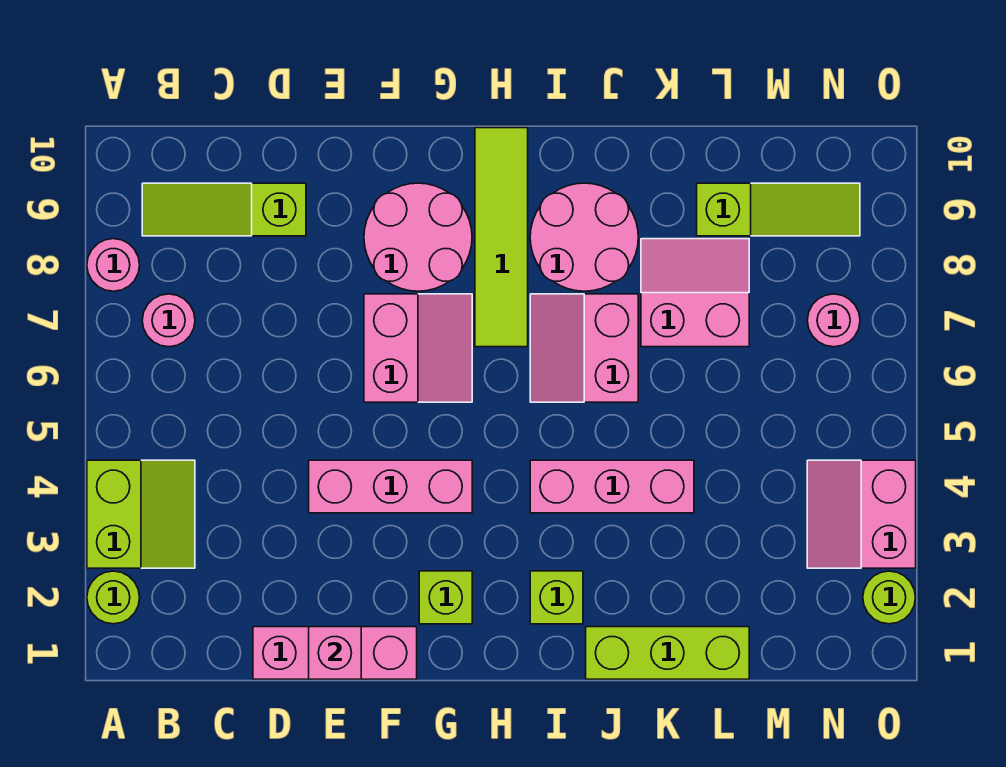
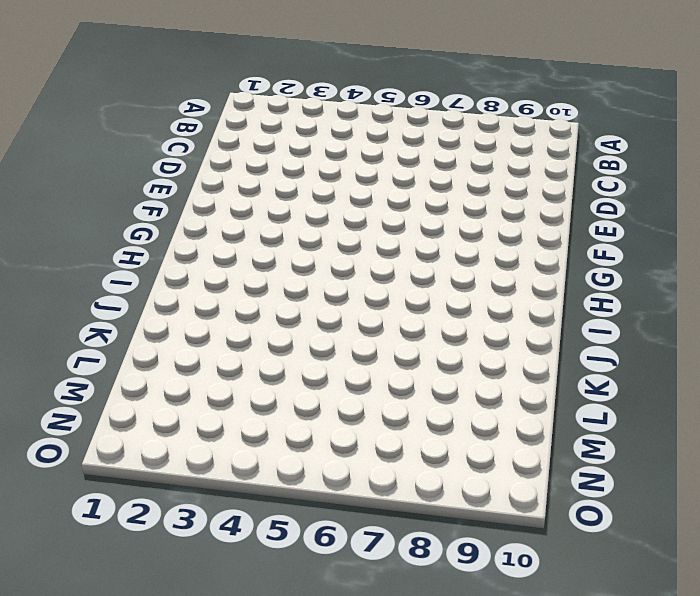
none -> lime round brick A2 level 1
none -> lime slope A3:B4 level 1 top A
none -> pink round brick A8 level 1

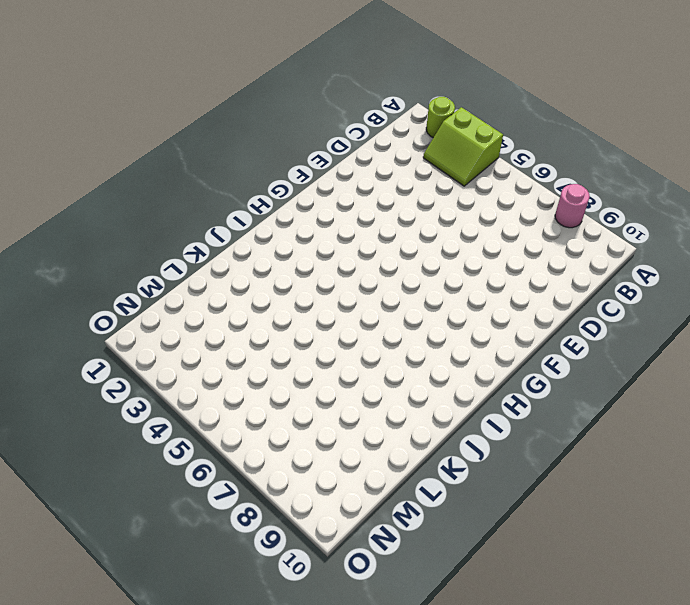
none -> pink round brick B7 level 1
none -> lime slope B9:D9 level 1 top D
none -> pink brick D1:F1 level 1

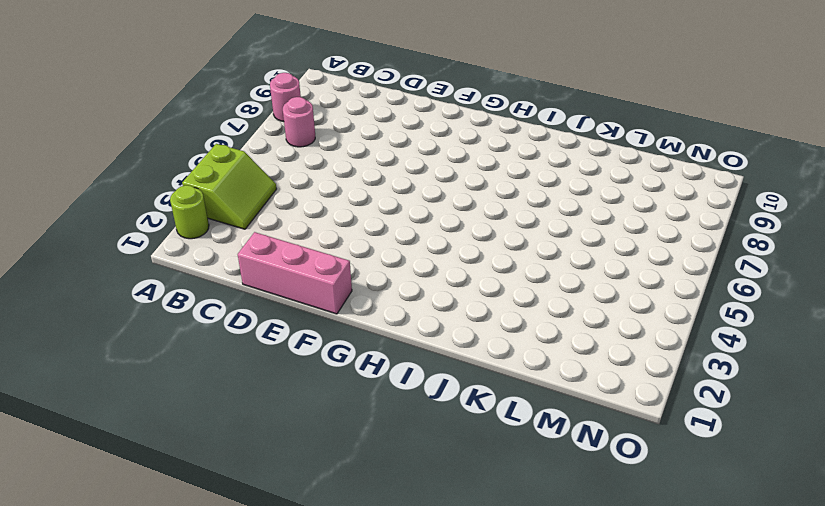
none -> lime slope B9:D9 level 1 top D
none -> pink brick E4:G4 level 1
none -> pink slope F6:G7 level 1 top F

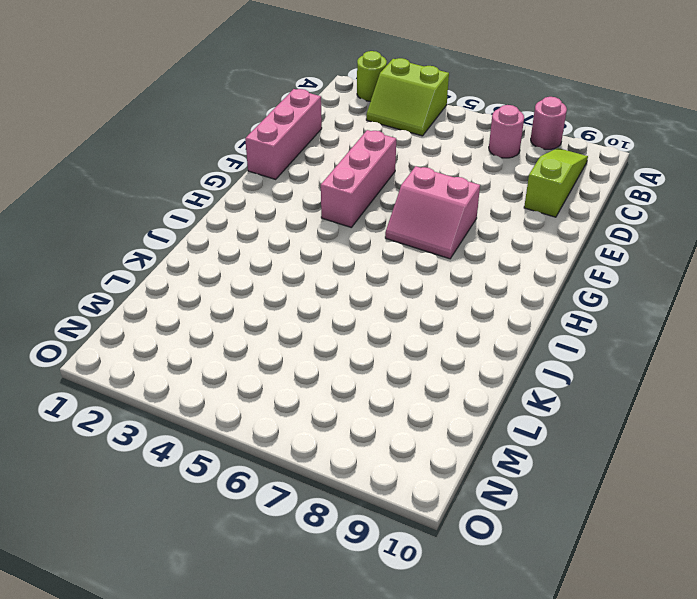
none -> pink round brick F8:G9 level 1
none -> lime brick G2 level 1
none -> lime tile H7:H10 level 1

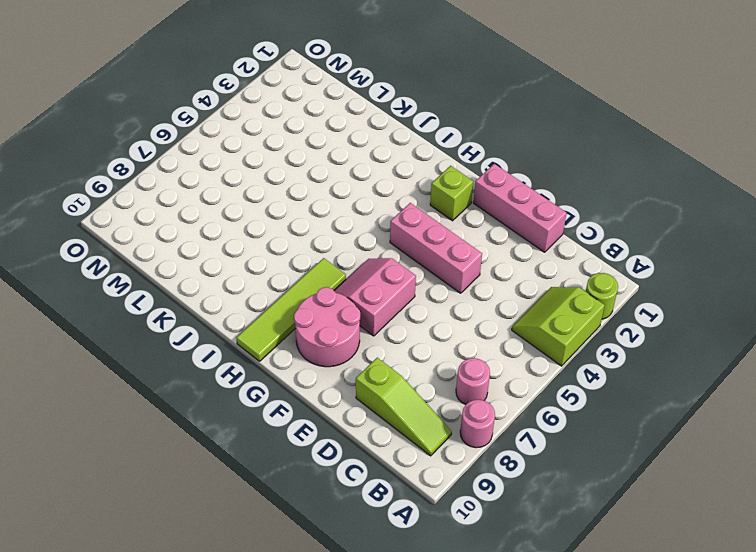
none -> lime brick I2 level 1
none -> pink brick I4:K4 level 1
none -> pink slope I6:J7 level 1 top J

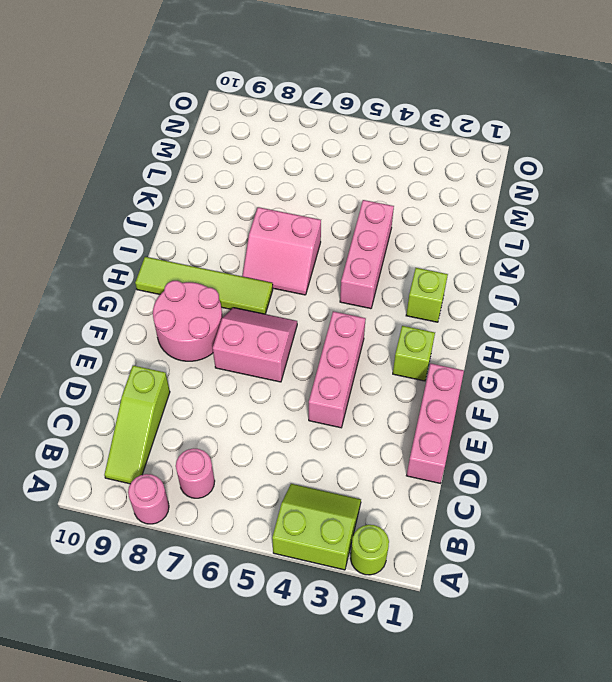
none -> pink round brick I8:J9 level 1
none -> lime brick J1:L1 level 1
none -> pink slope K7:L8 level 1 top 7

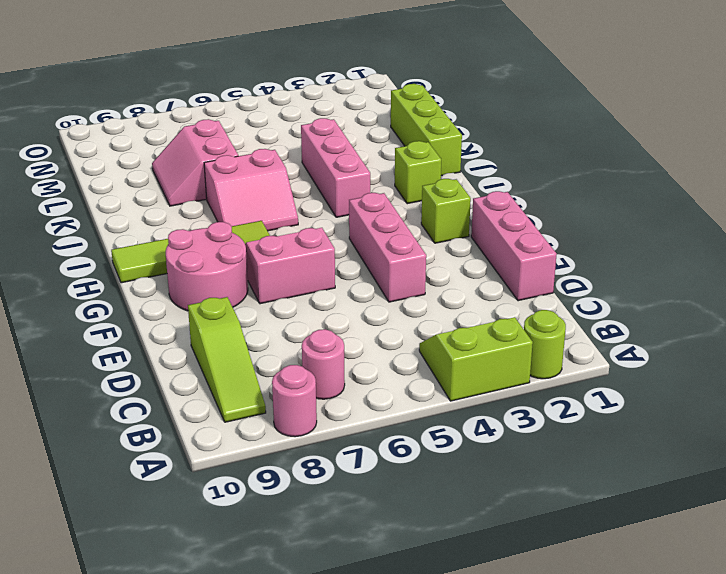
none -> pink round brick I8:J9 level 1
none -> lime slope L9:N9 level 1 top L
none -> pink slope N3:O4 level 1 top O

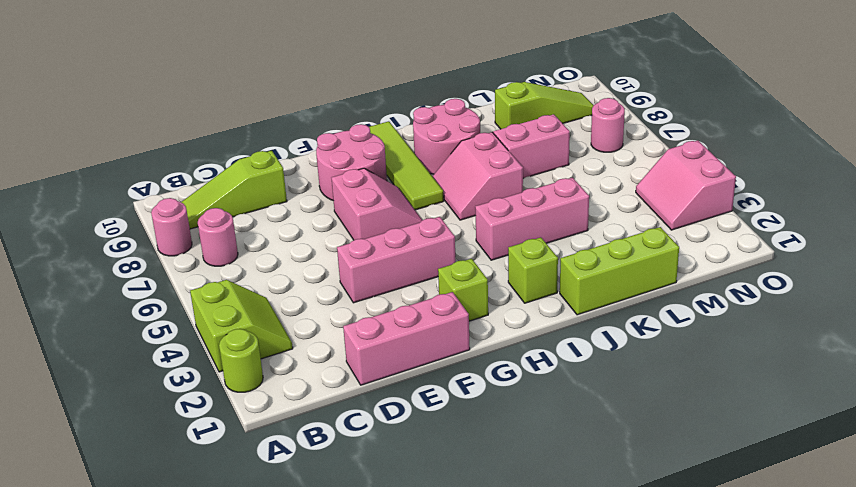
none -> lime round brick O2 level 1
none -> pink brick E1 level 2

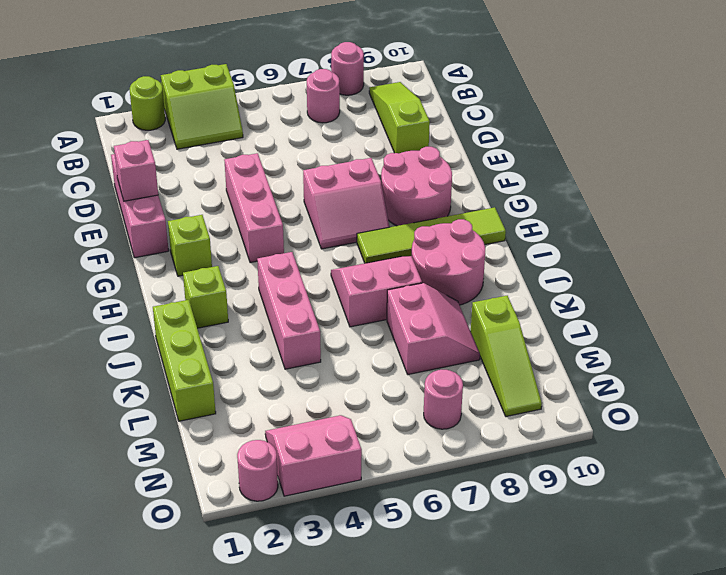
pink round brick O2 level 1 -> lime round brick O2 level 1

